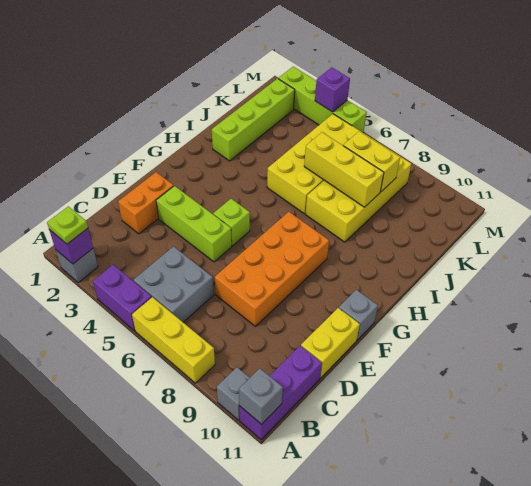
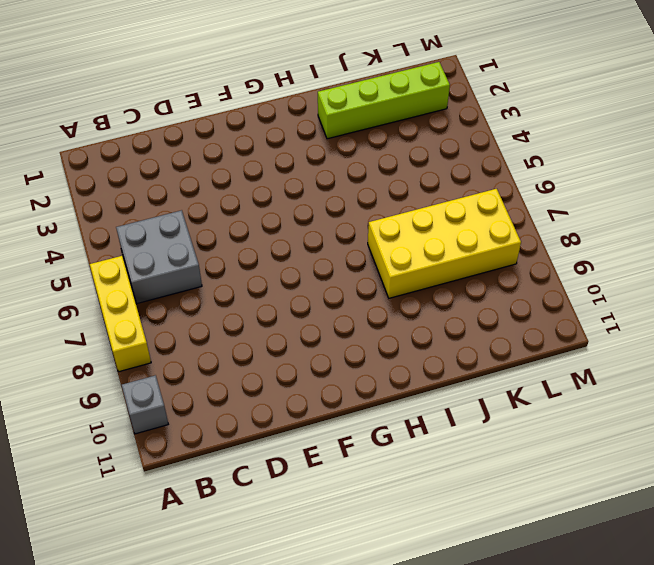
none -> grey brick A2 level 1
none -> purple brick A4:A5 level 1
none -> purple brick A11:C11 level 1

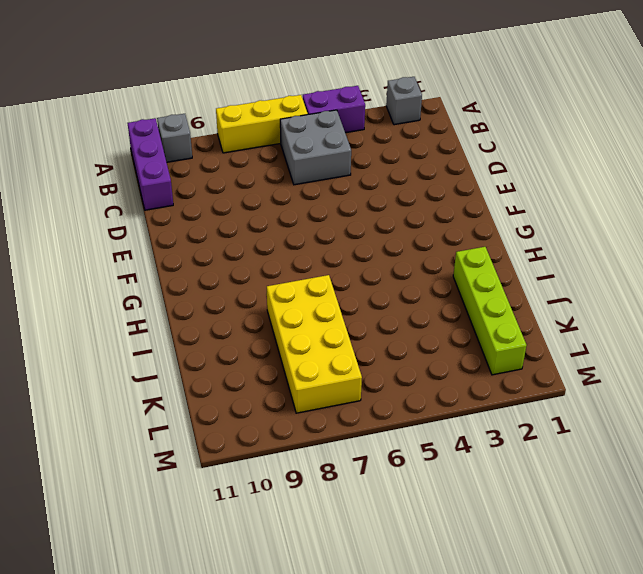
none -> orange brick D2:E2 level 1
none -> orange brick D7:G8 level 1
none -> yellow brick D11:E11 level 1

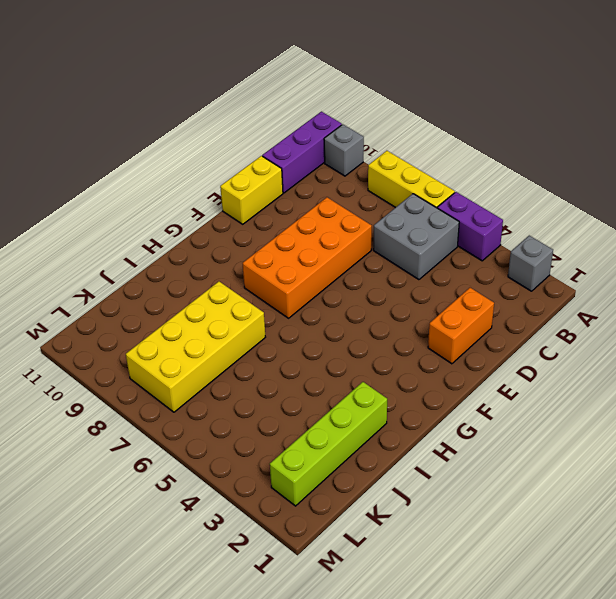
none -> lime brick E3:E5 level 1
none -> lime brick F5 level 1
none -> grey brick F11 level 1

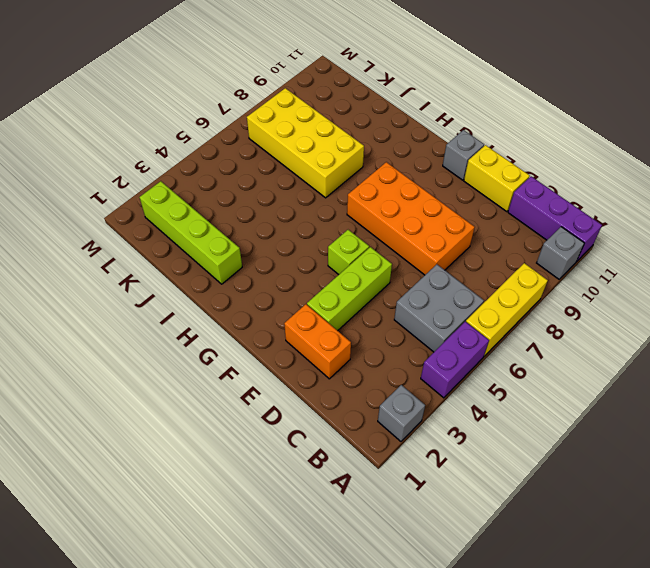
none -> yellow brick I5:L6 level 1
none -> lime brick M2:M5 level 1
none -> purple brick A2 level 2

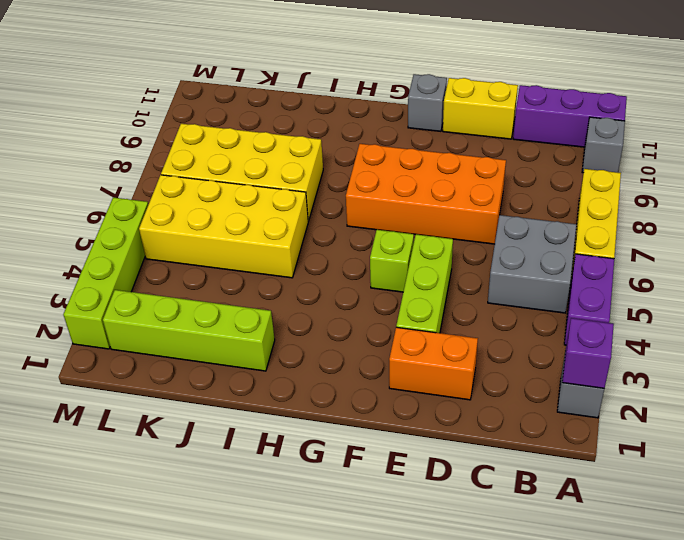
none -> grey brick A11 level 2
none -> yellow brick J6:J8 level 2
none -> yellow brick K7:K8 level 2

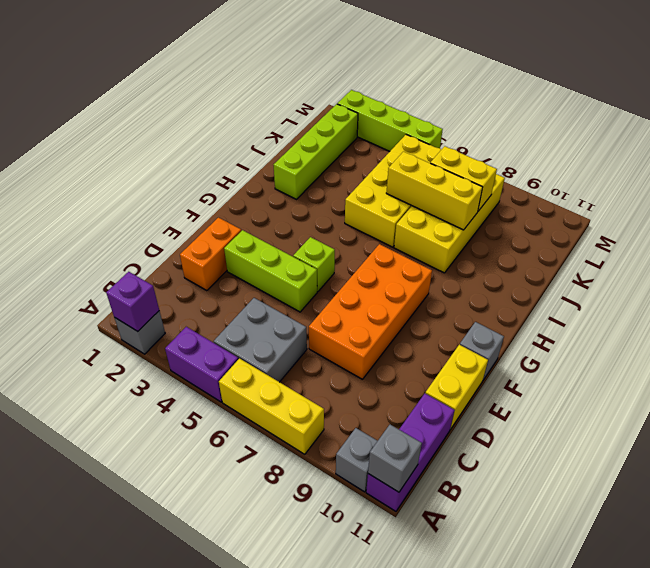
none -> purple brick M4 level 2
none -> lime plate A2 level 3

